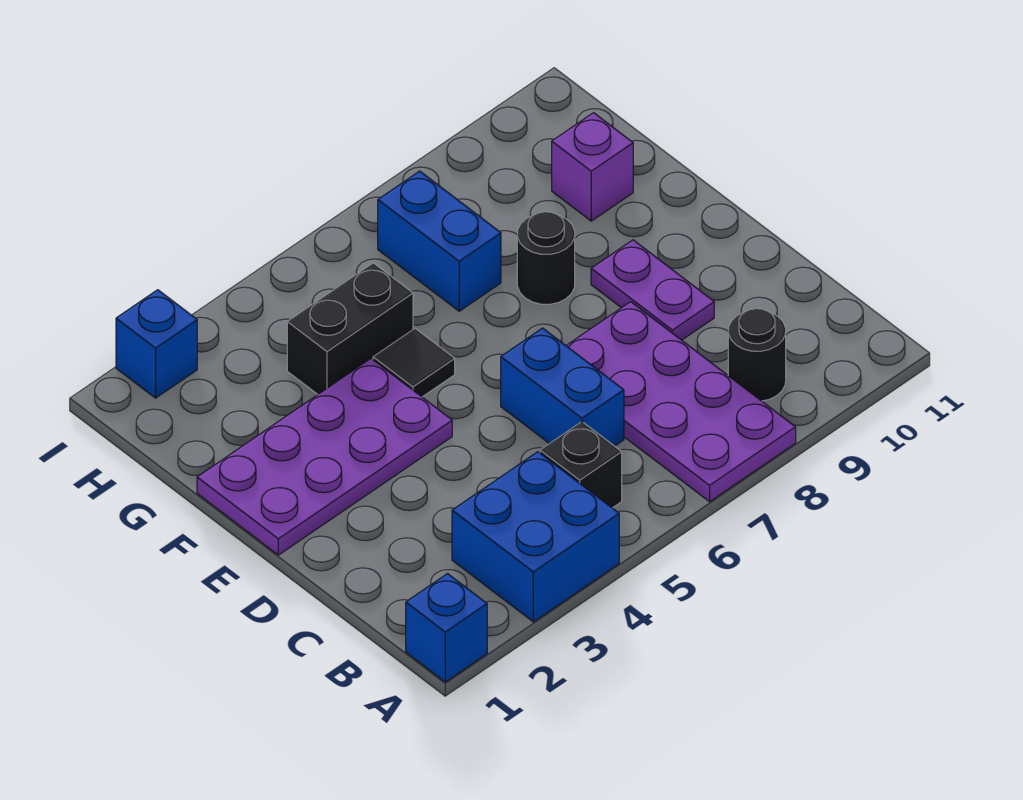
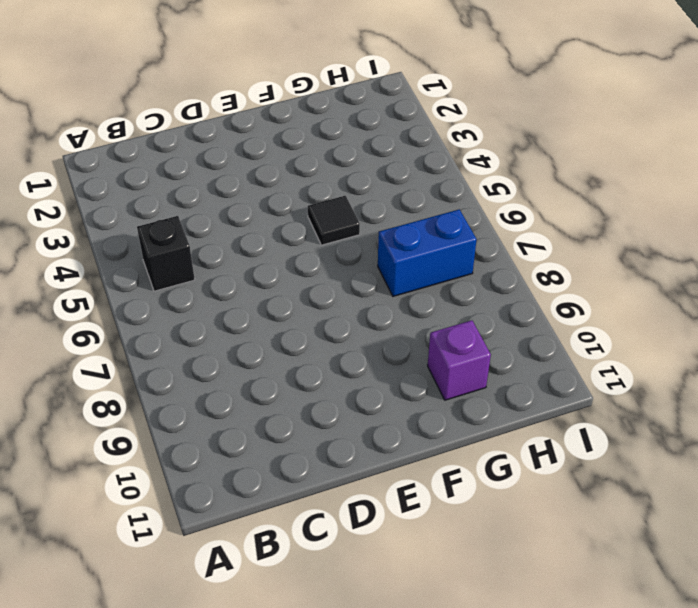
none -> blue brick A1 level 1
none -> blue brick A3:B4 level 1
none -> purple plate A7:D8 level 1

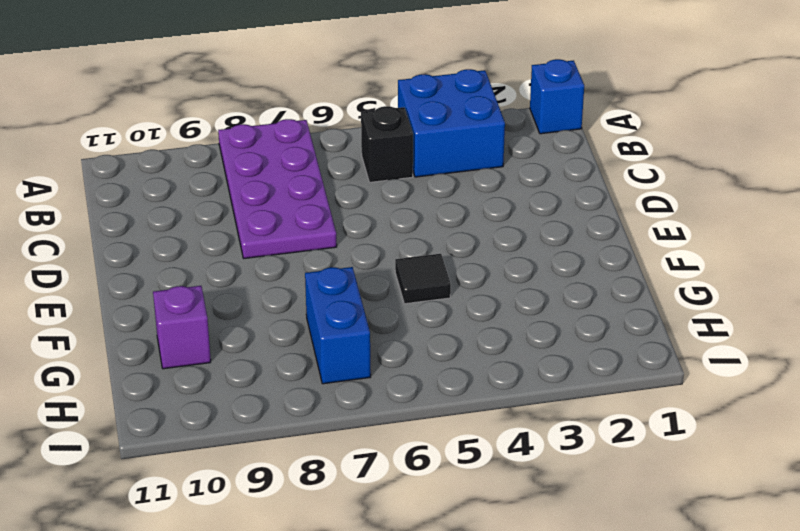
none -> black round brick B9 level 1
none -> blue brick C6:D6 level 1
none -> purple plate D9:E9 level 1

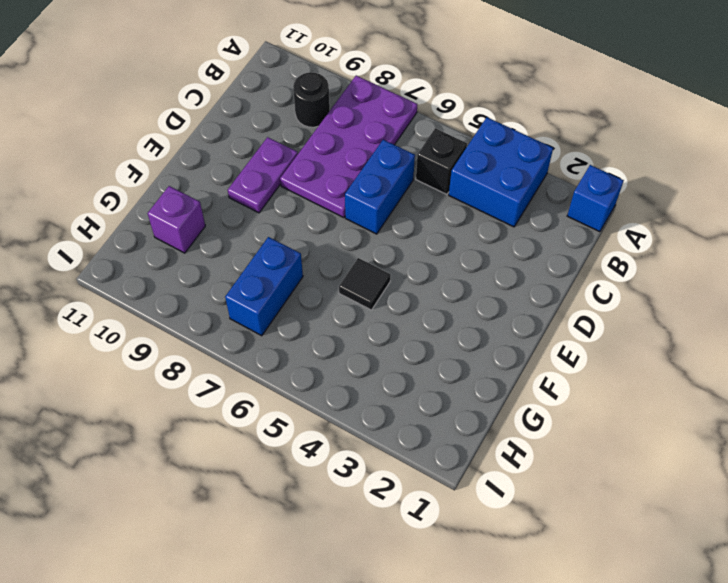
none -> purple plate E1:F4 level 1
none -> black round brick F8 level 1
none -> black brick G4:G5 level 1

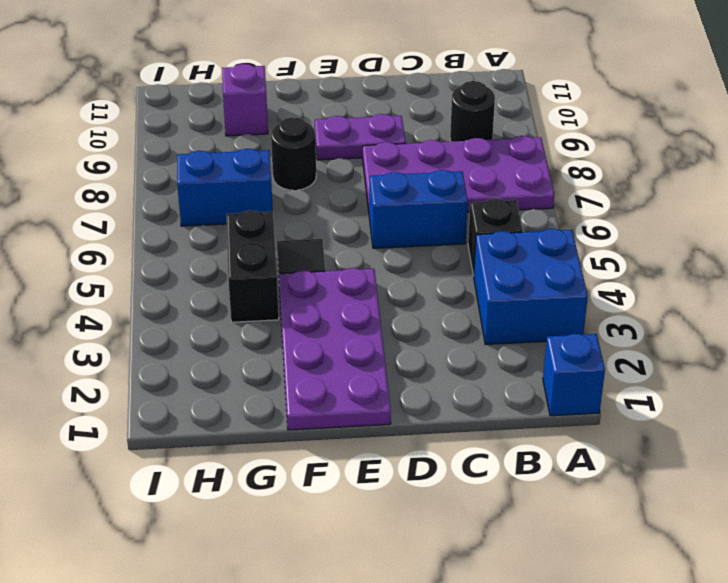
none -> blue brick I2 level 1

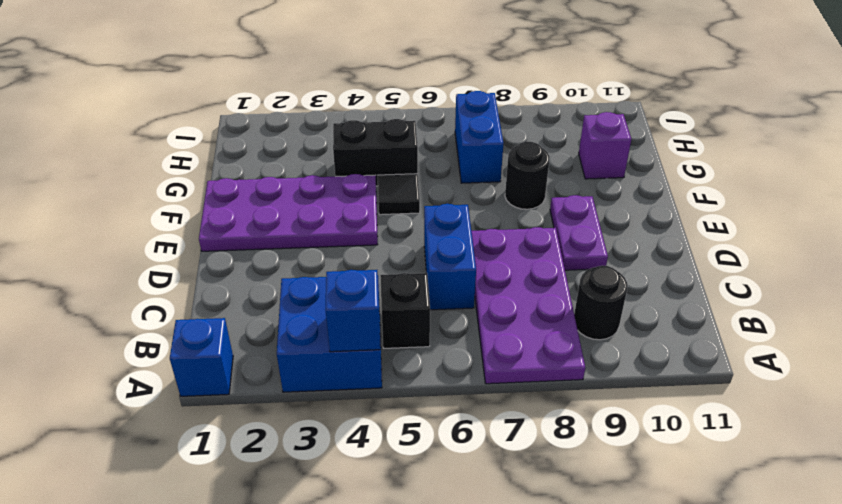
blue brick A4 level 2 -> blue brick I2 level 1

